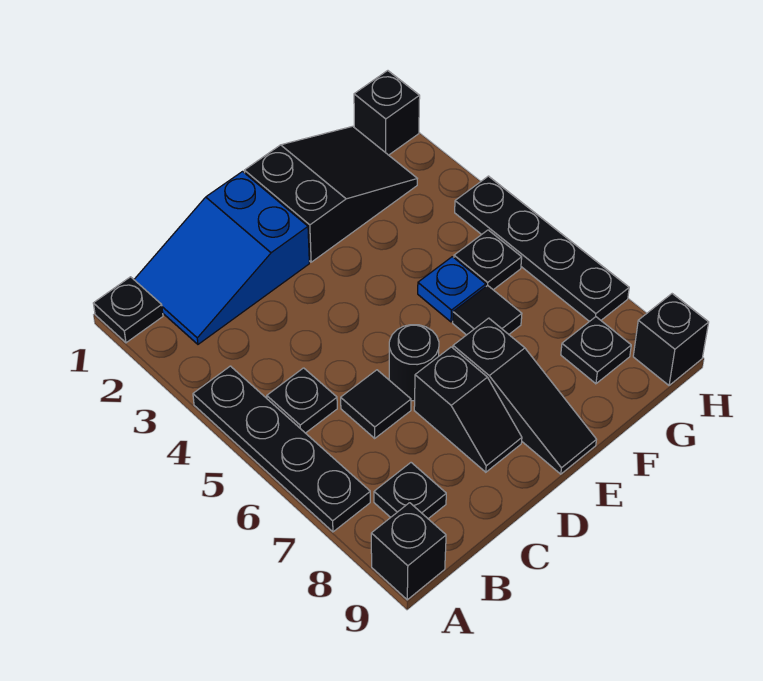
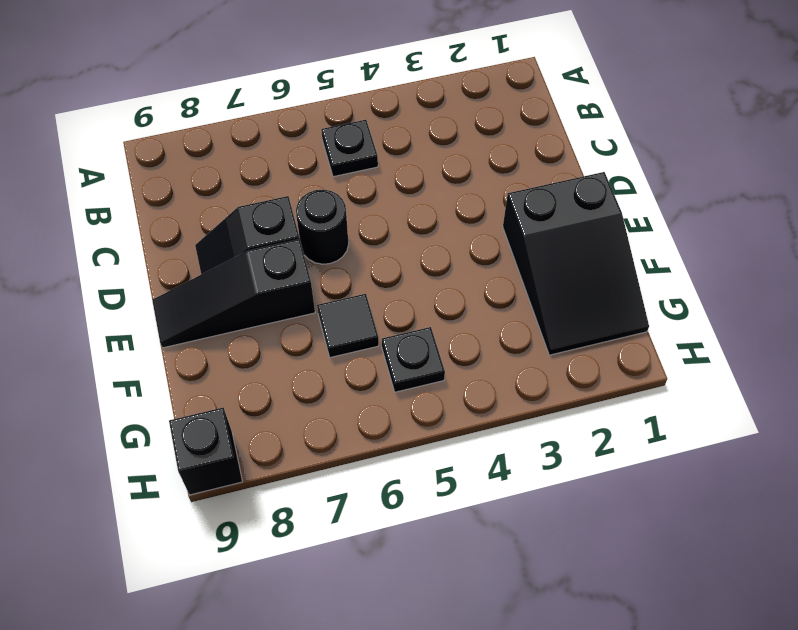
none -> black plate A1 level 1
none -> black plate A4:A7 level 1
none -> black brick A9 level 1

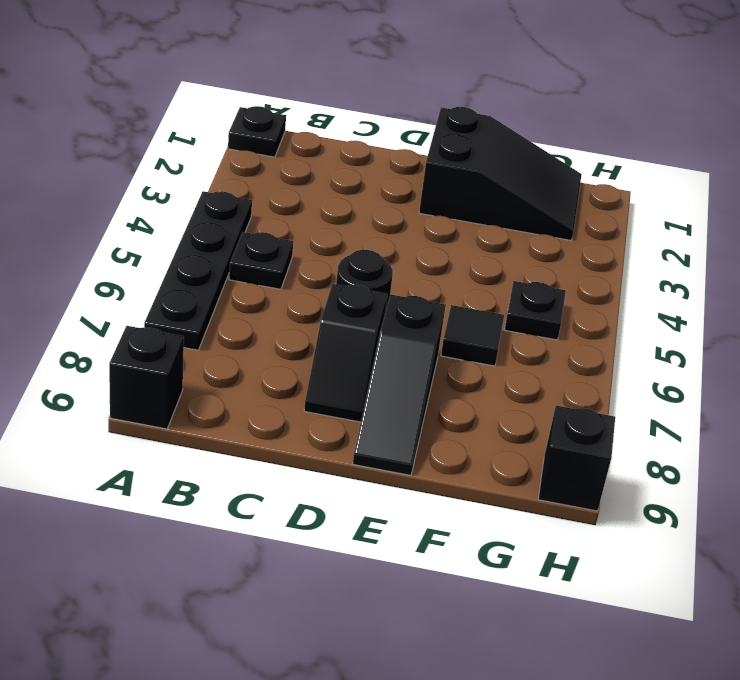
none -> blue slope B1:D2 level 1 top D
none -> black plate B8 level 1
none -> black tile C6 level 1

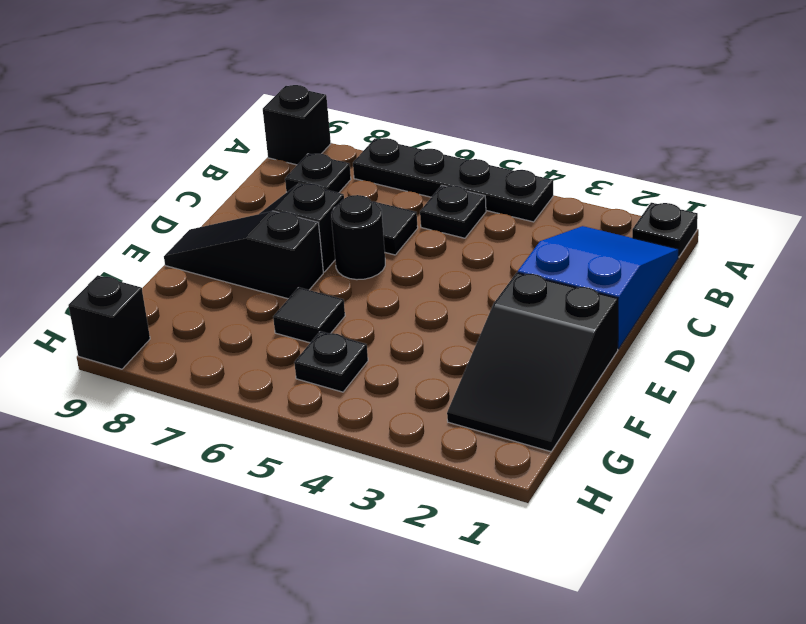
none -> blue plate F5 level 1
none -> black plate G8 level 1
none -> black brick H1 level 1

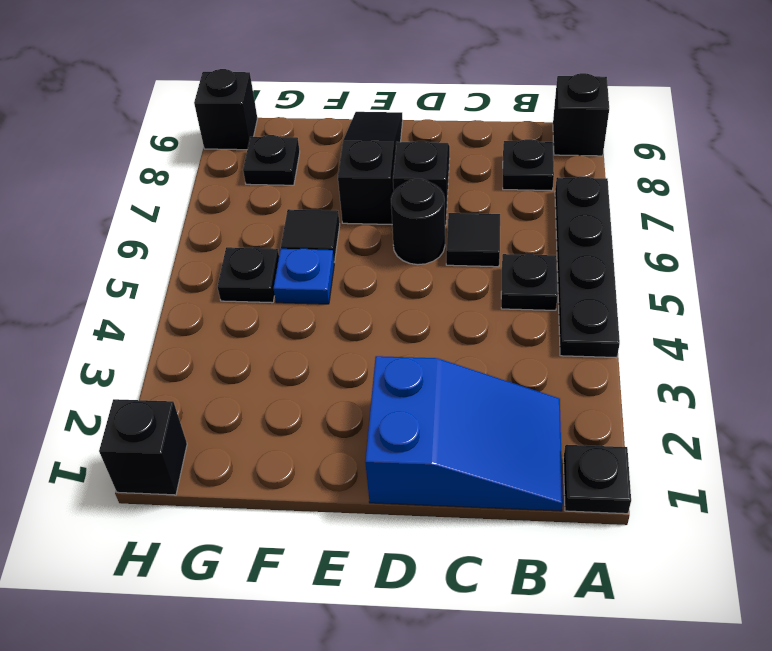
none -> black slope E1:G2 level 1 top E
none -> black plate H4:H7 level 1

